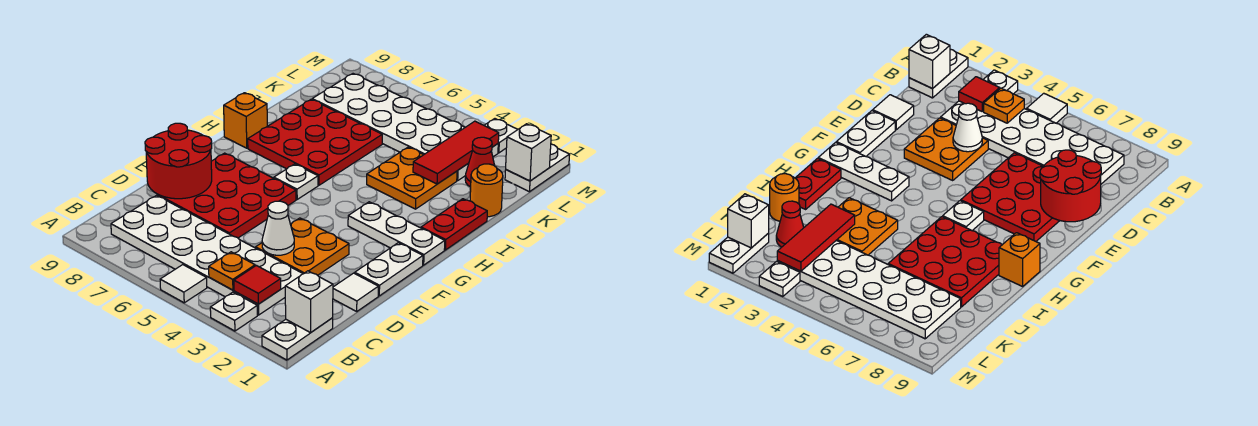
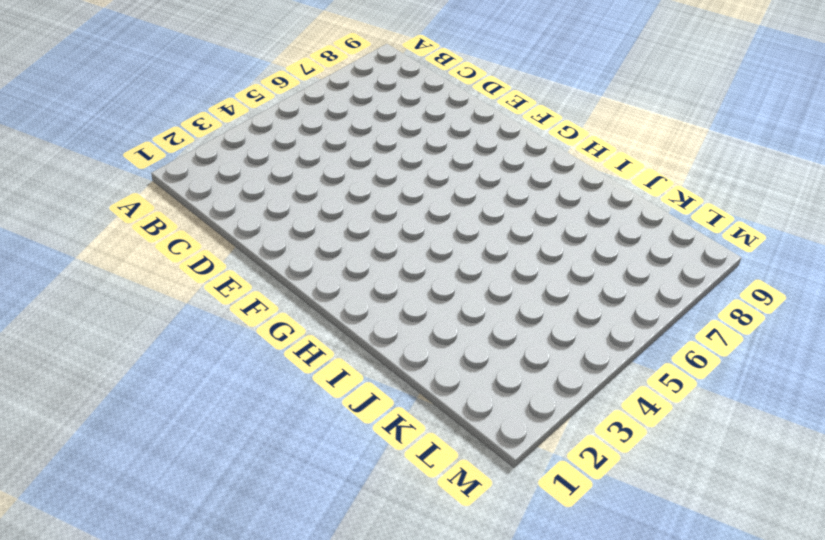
none -> white plate A1:B1 level 1
none -> white plate A3 level 1
none -> white tile A5 level 1

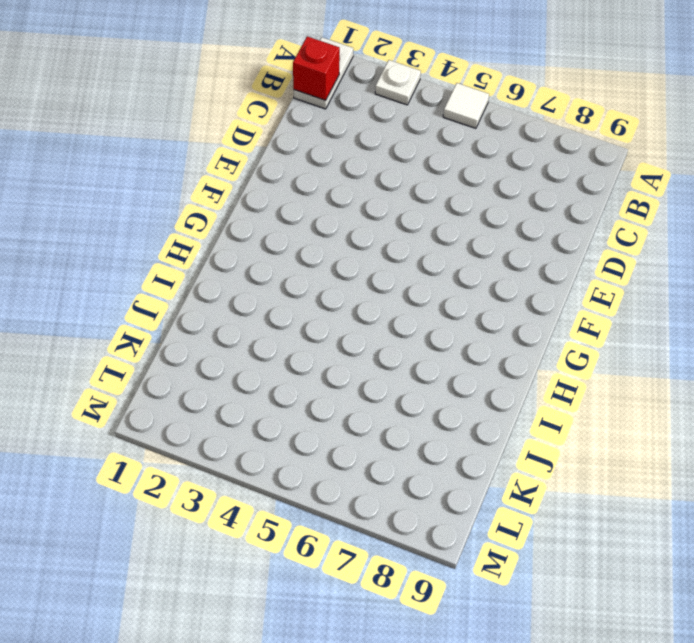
red brick B1 level 2 -> white brick B1 level 2
none -> white plate B3:C8 level 1
none -> white tile D1 level 1
none -> orange plate D3:E4 level 1

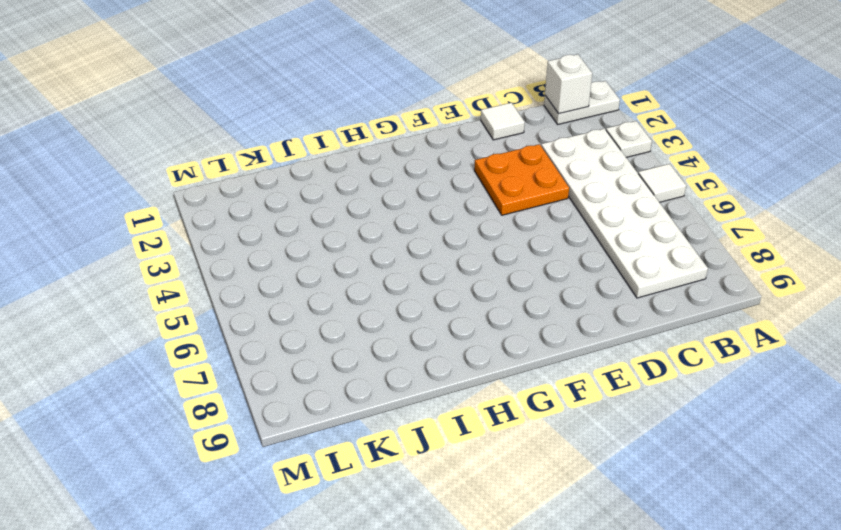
none -> red plate D6:F8 level 1
none -> white plate E1:F1 level 1
none -> white plate G1:G3 level 1

